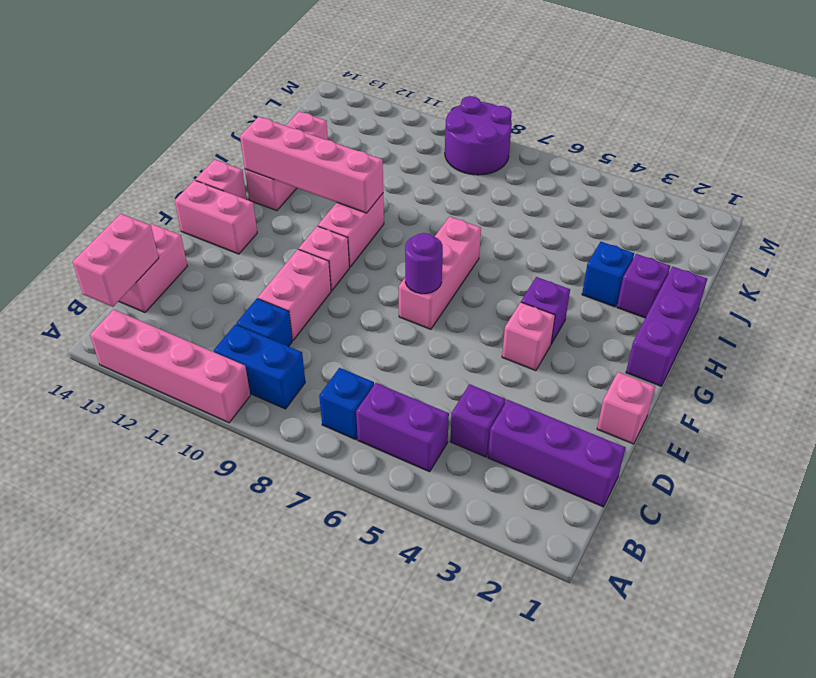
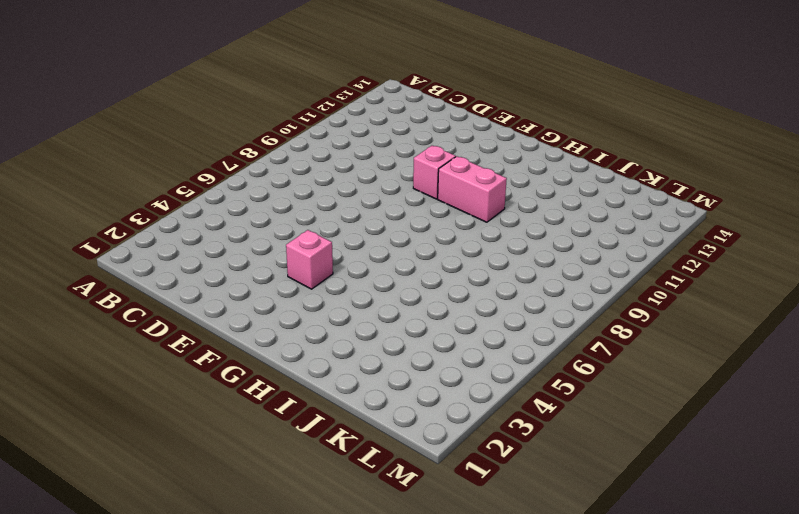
none -> pink brick A10:A13 level 1
none -> purple brick B5:B6 level 1
none -> blue brick B7 level 1

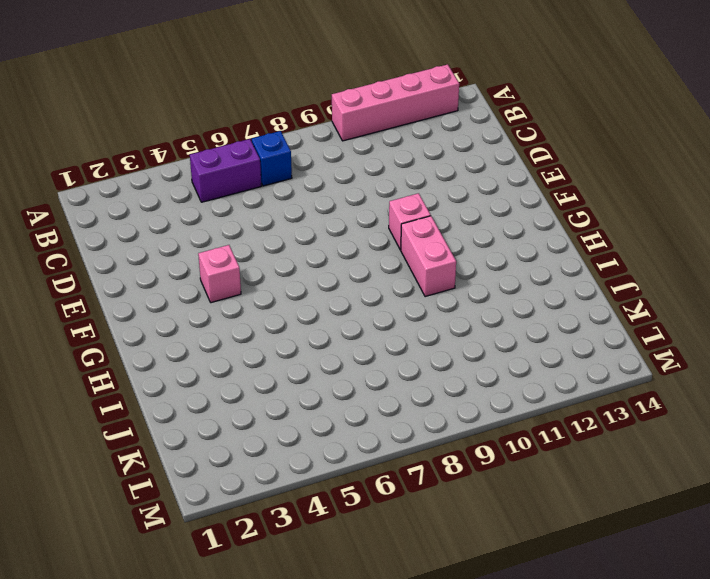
none -> blue brick B9:B10 level 1
none -> purple brick C1:C3 level 1
none -> purple brick C4 level 1

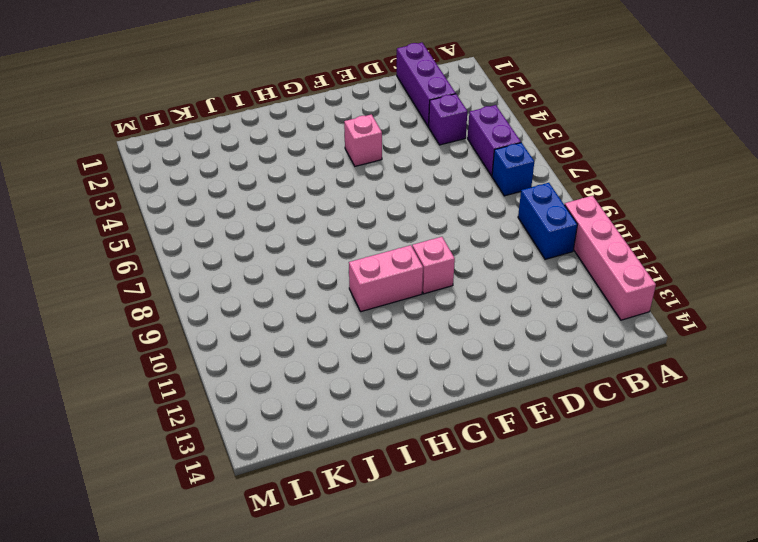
none -> blue brick C10 level 1
none -> pink brick C14:D14 level 1
none -> pink brick D10:E10 level 1

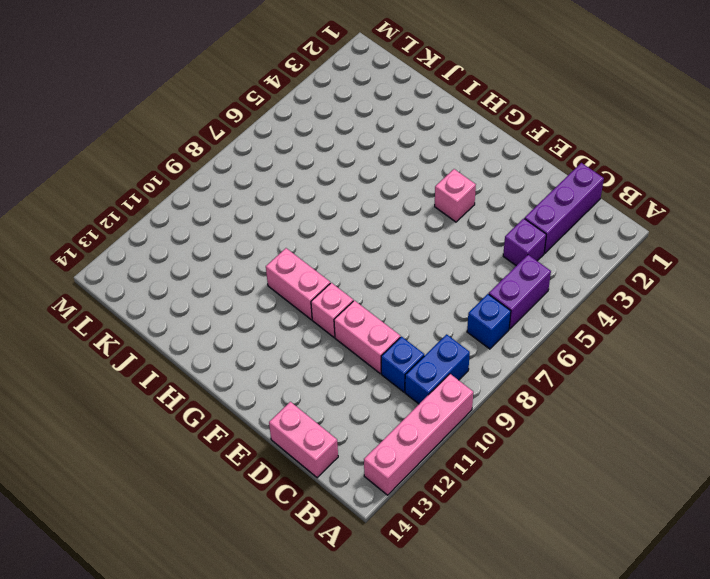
none -> pink brick E1 level 1
none -> pink brick F7:H7 level 1
none -> pink brick F13:F14 level 1

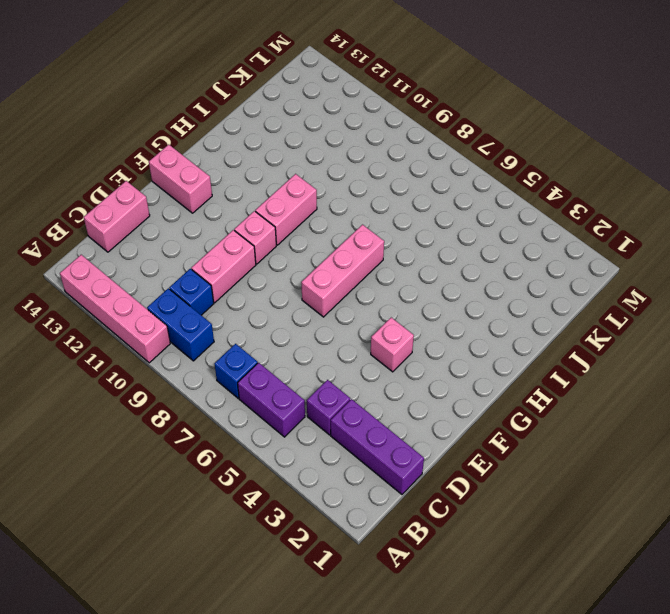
none -> pink brick E1 level 1
none -> purple brick G1:I1 level 1
none -> purple brick G4 level 1

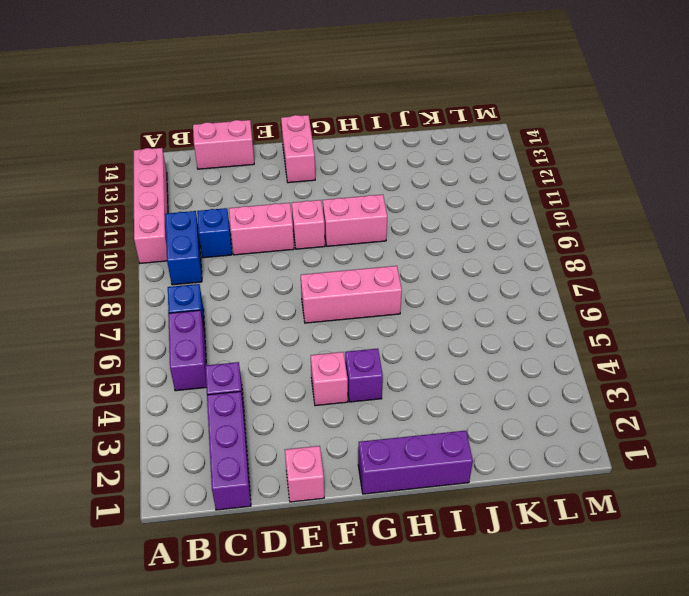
none -> pink brick G14 level 1
none -> pink brick H13:J13 level 1
none -> purple brick I2 level 1

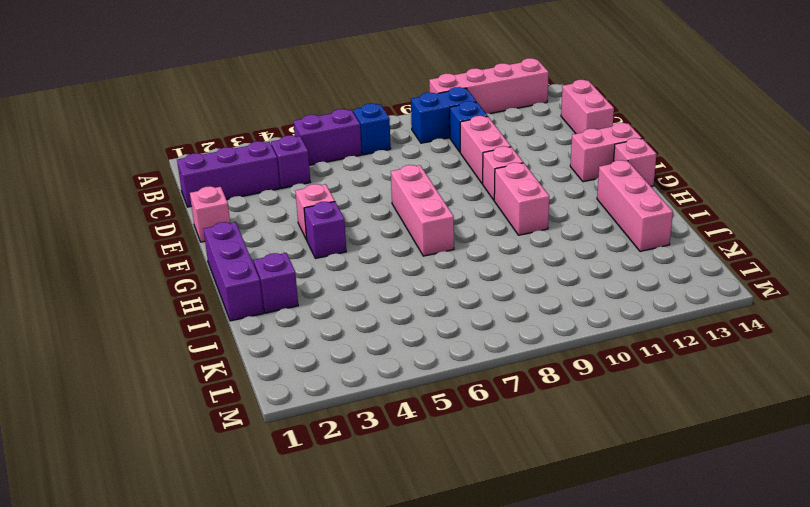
none -> blue brick I3 level 1
none -> purple round brick L8:M9 level 1
none -> pink brick B14:C14 level 2

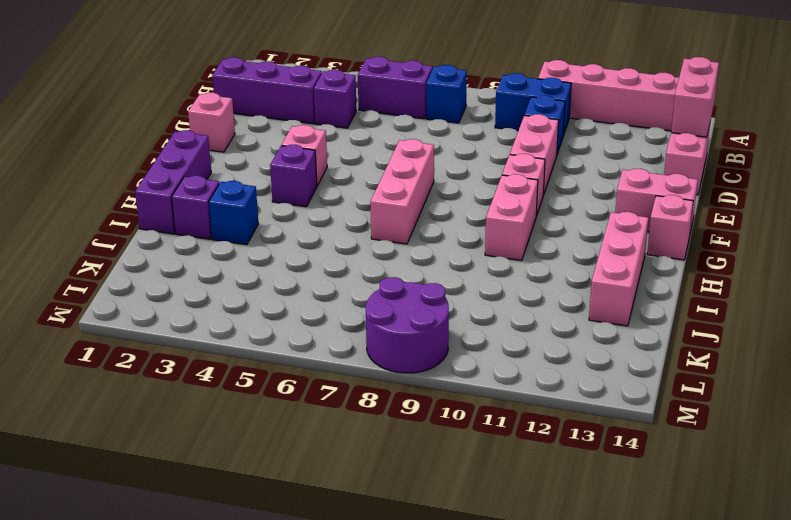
none -> purple round brick F7 level 2
none -> pink brick H10:H13 level 2

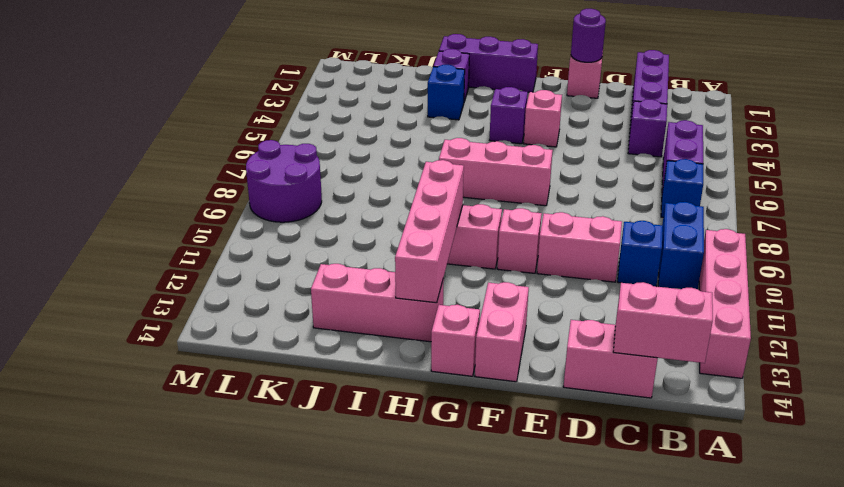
purple round brick E1 level 2 -> purple round brick F7 level 2

